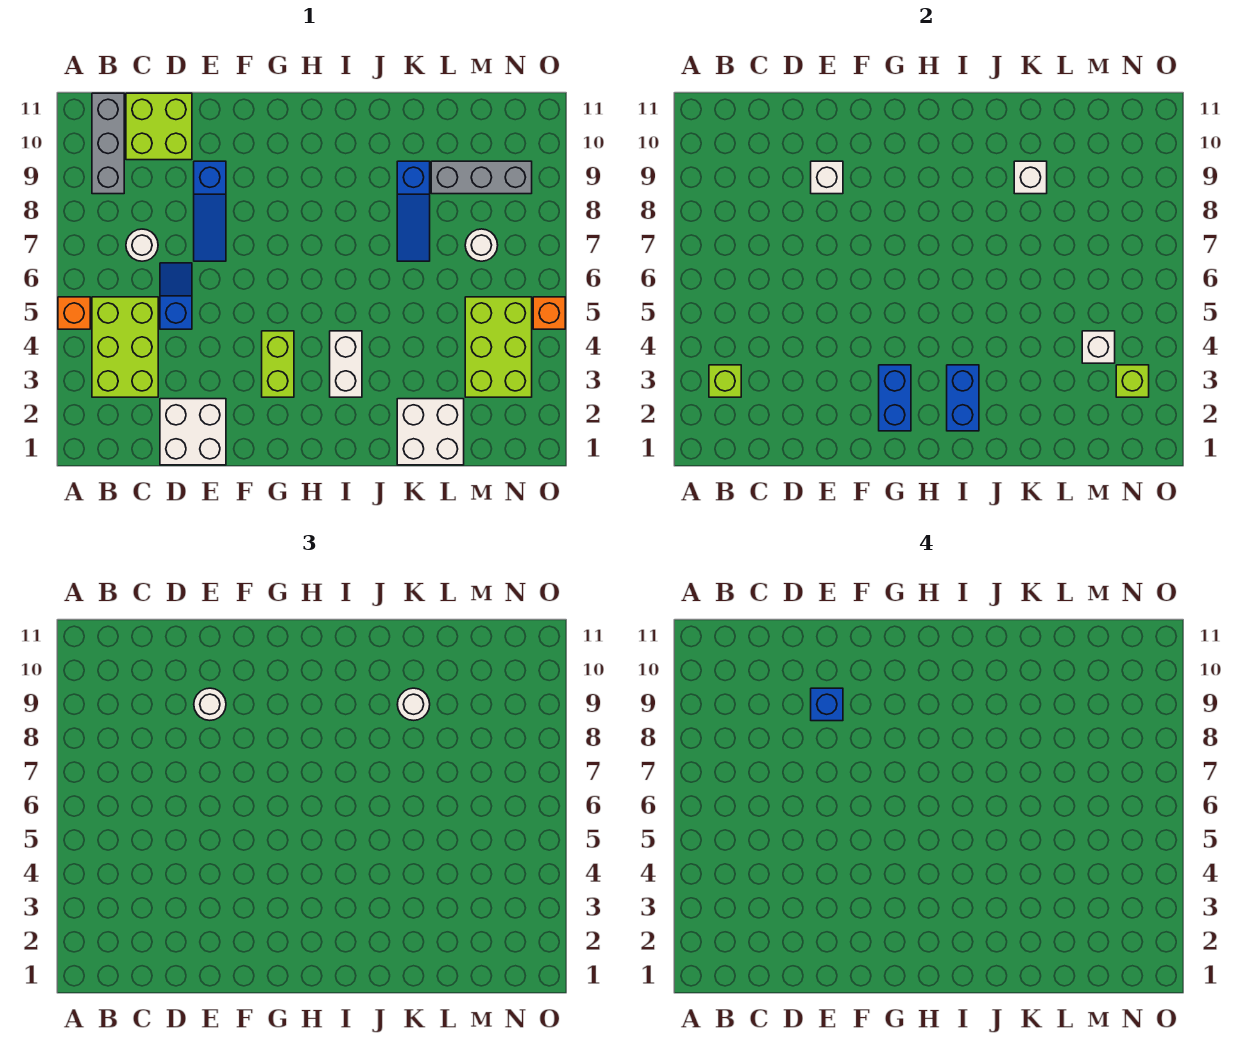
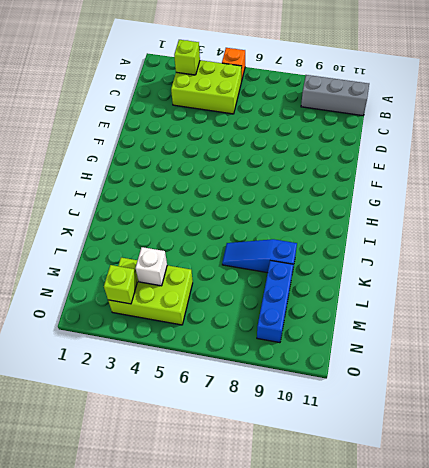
blue brick L9:N9 level 1 -> grey brick L9:N9 level 1
none -> white round brick C7 level 1
none -> lime brick C10:D11 level 1
none -> white brick D1:E2 level 1

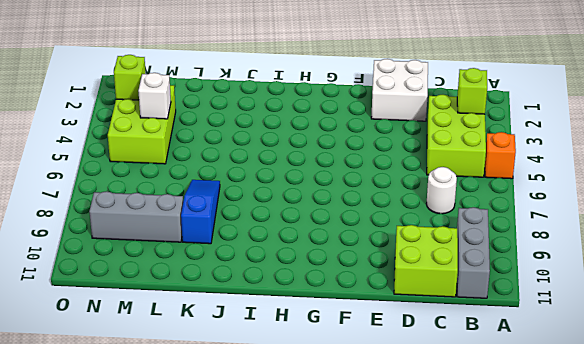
none -> blue slope D5:D6 level 1 top 5
none -> blue slope E7:E9 level 1 top 9
none -> lime brick G3:G4 level 1

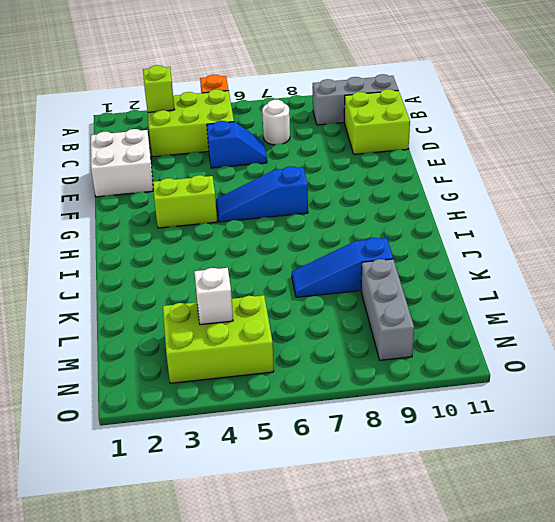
blue slope G5:G7 level 1 top 7 -> blue slope E7:E9 level 1 top 9
none -> white brick I3:I4 level 1
none -> white brick K1:L2 level 1
none -> white round brick M7 level 1

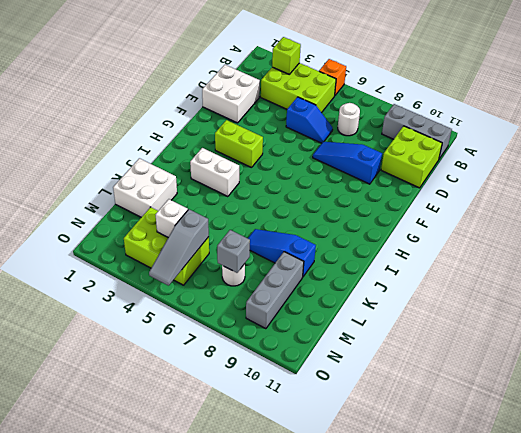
grey slope M5:O5 level 2 top M -> none
grey brick M7 level 2 -> none
none -> orange brick O5 level 1
none -> white brick E9 level 2
none -> blue brick G2:G3 level 2

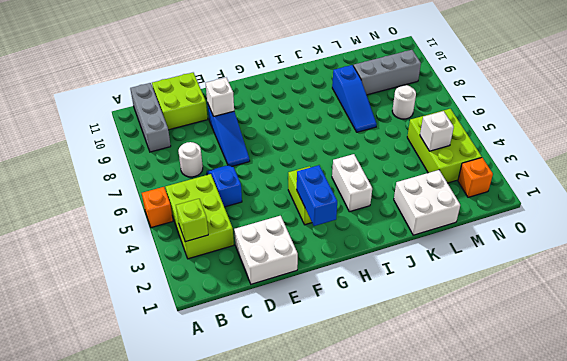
orange brick N2 level 1 -> orange brick O5 level 1
none -> blue brick I2:I3 level 2
none -> white brick K9 level 2
none -> lime brick N3 level 2

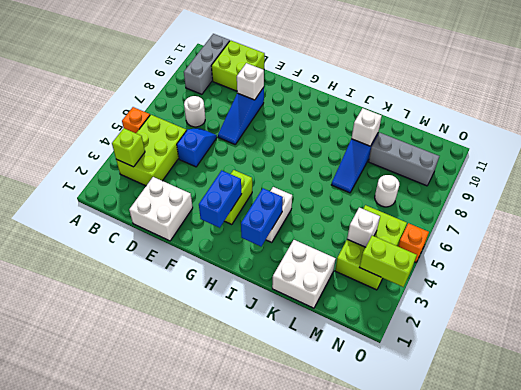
lime brick N3:O3 level 2 -> lime brick N3 level 2
none -> white round brick E9 level 3
none -> white round brick K9 level 3
none -> blue brick E9 level 4

